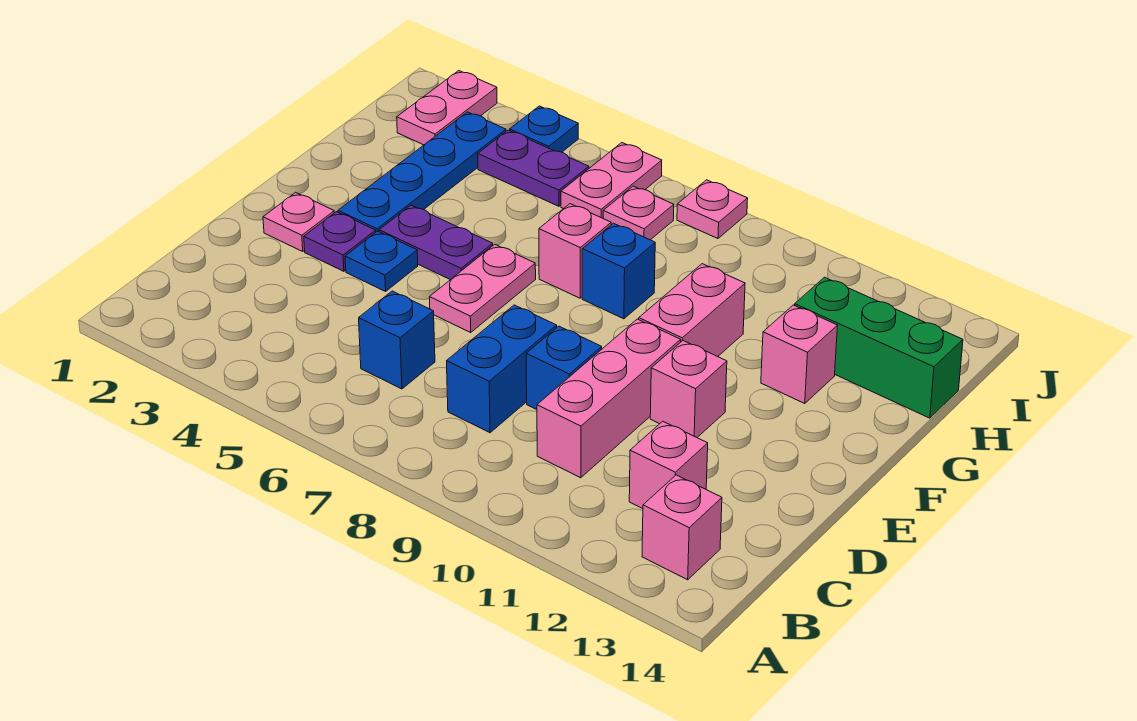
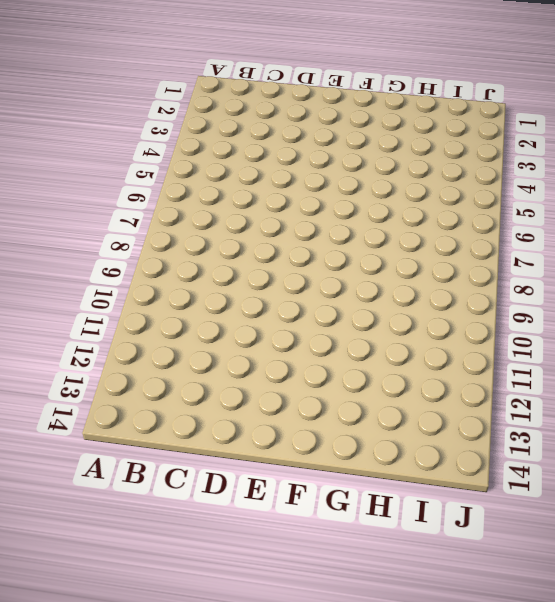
none -> pink brick B13 level 1
none -> blue brick C6 level 1
none -> blue brick C8:D8 level 1

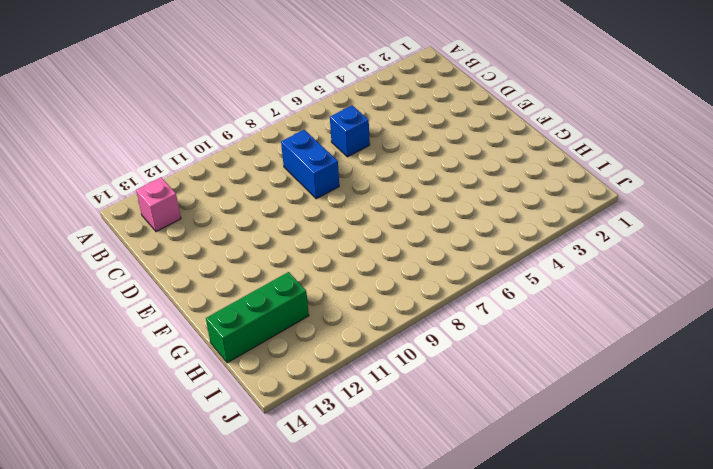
none -> pink brick C10:E10 level 1
none -> pink brick C12 level 1
none -> blue brick D9 level 1

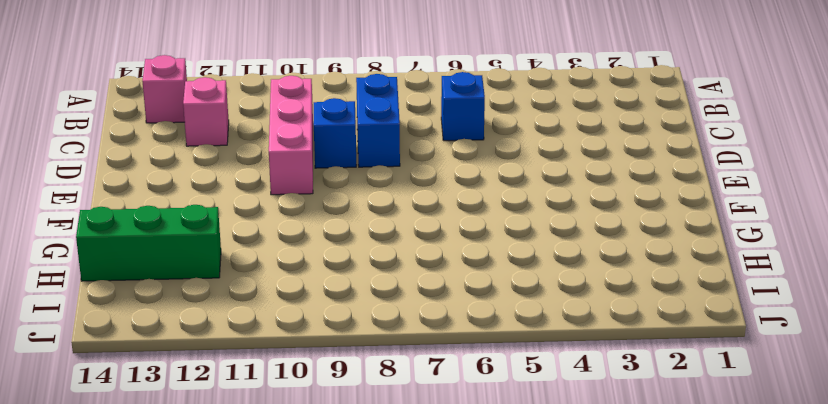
none -> pink plate E2 level 1
none -> purple plate E3 level 1
none -> blue plate E4 level 1

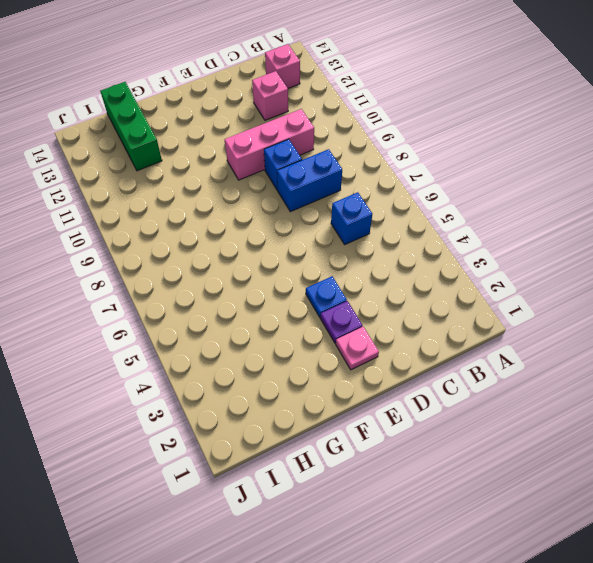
none -> pink plate E6:F6 level 1
none -> pink brick E11 level 1
none -> blue plate F3:I3 level 1

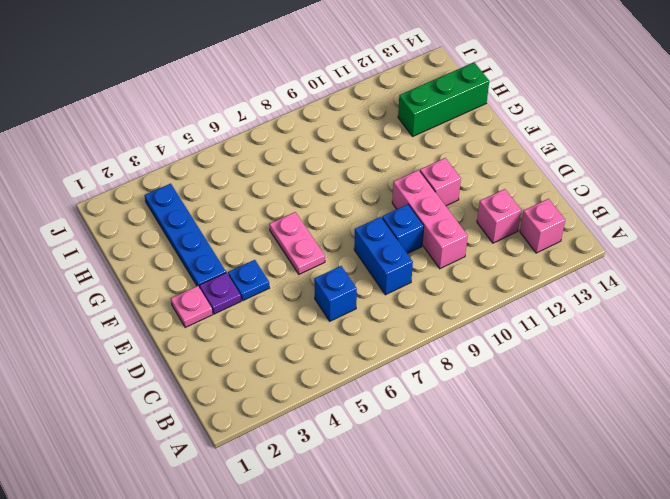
none -> purple plate F4:F5 level 1
none -> pink brick F10:G10 level 1
none -> pink brick G7 level 1

